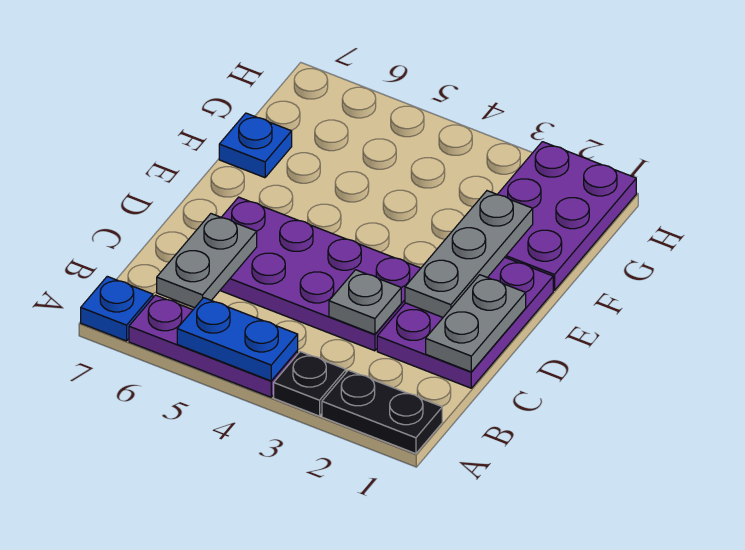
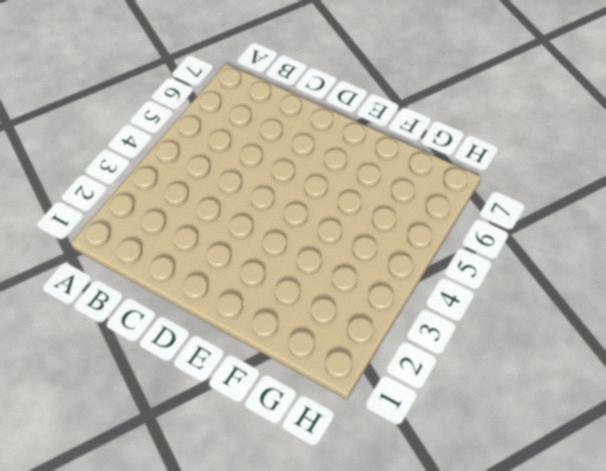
none -> black plate A1:A2 level 1
none -> black plate A3 level 1
none -> purple plate A4:A6 level 1

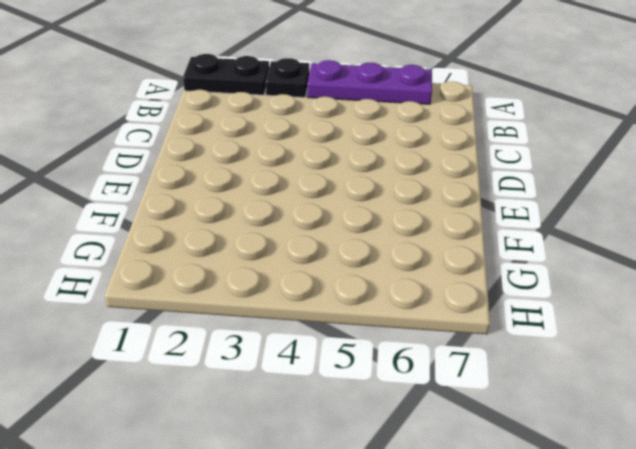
none -> blue plate A7 level 1
none -> purple plate C1:E2 level 1
none -> purple plate C3:D6 level 1

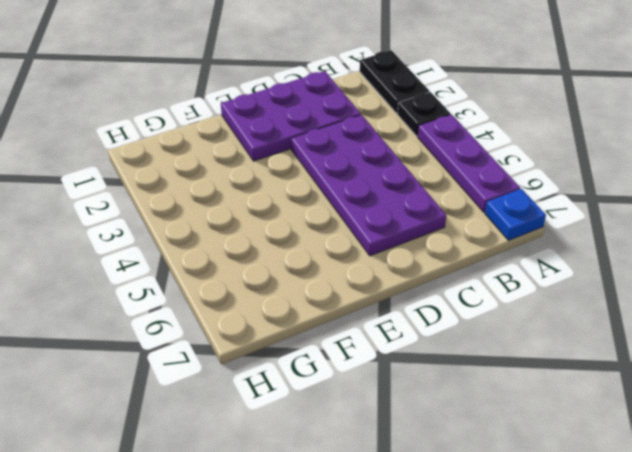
none -> purple plate F1:H2 level 1
none -> blue plate F7 level 1
none -> blue plate A4:A5 level 2

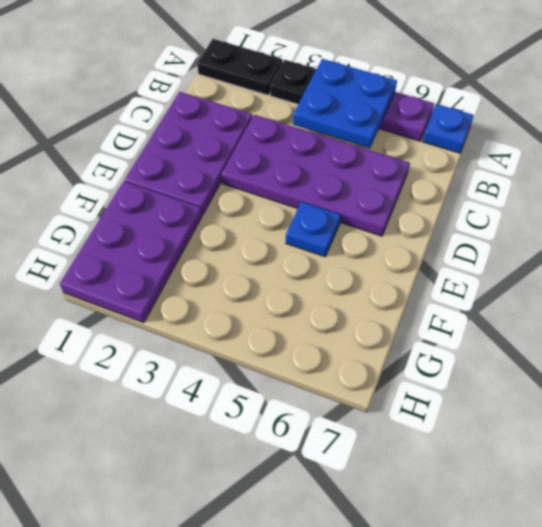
blue plate A4:B5 level 2 -> blue plate A4:A5 level 2
blue plate E5 level 1 -> blue plate F7 level 1
none -> grey plate B6:C6 level 2
none -> grey plate C1:D1 level 2
none -> grey plate C3 level 2

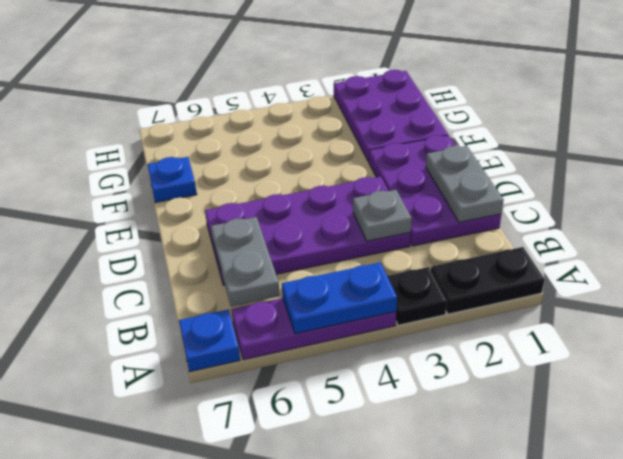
none -> grey plate D2:F2 level 2

